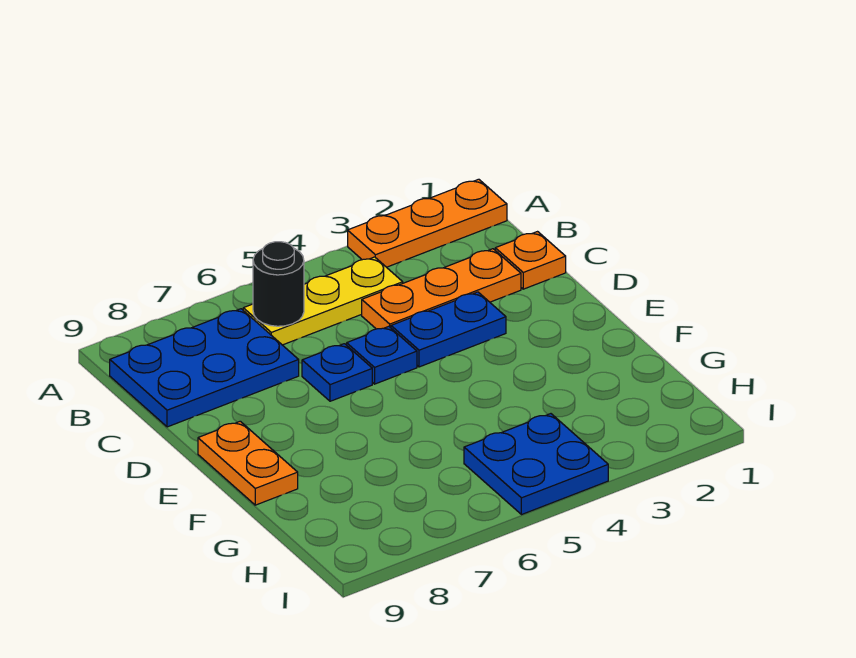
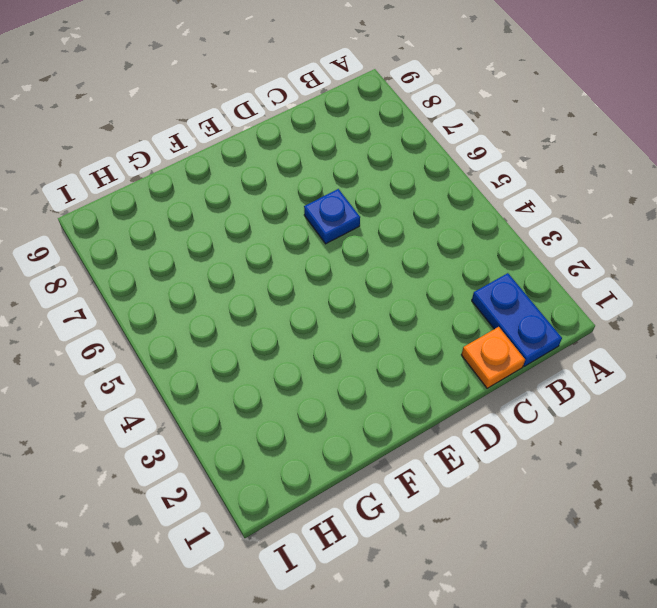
blue plate B1:B2 level 1 -> blue plate D3:D4 level 1
none -> orange plate A1:A3 level 1
none -> yellow plate B4:B6 level 1

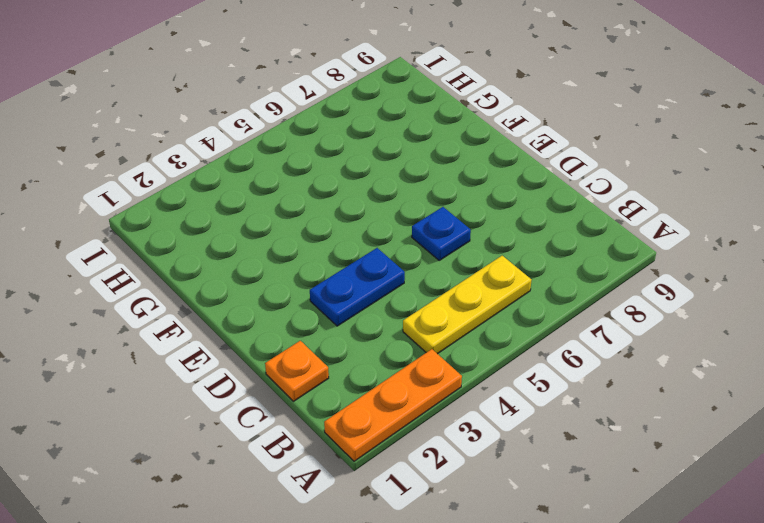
none -> blue plate B7:C9 level 1
none -> orange plate C2:C4 level 1

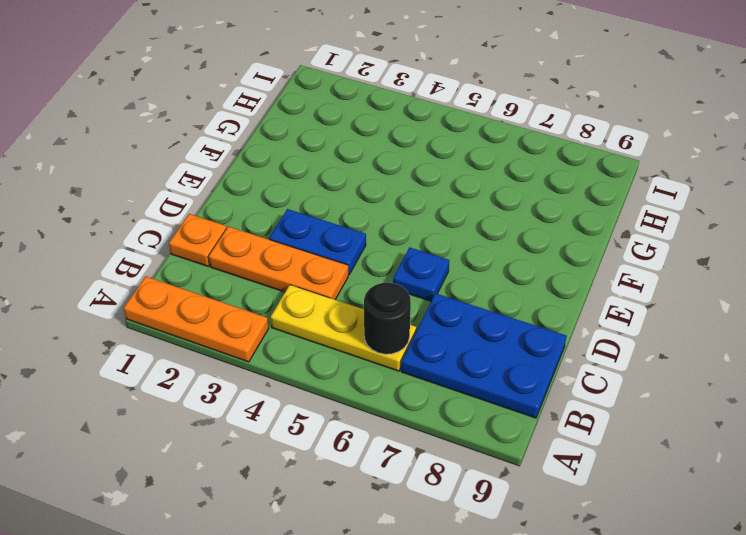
none -> blue plate D5 level 1
none -> orange plate E9:F9 level 1

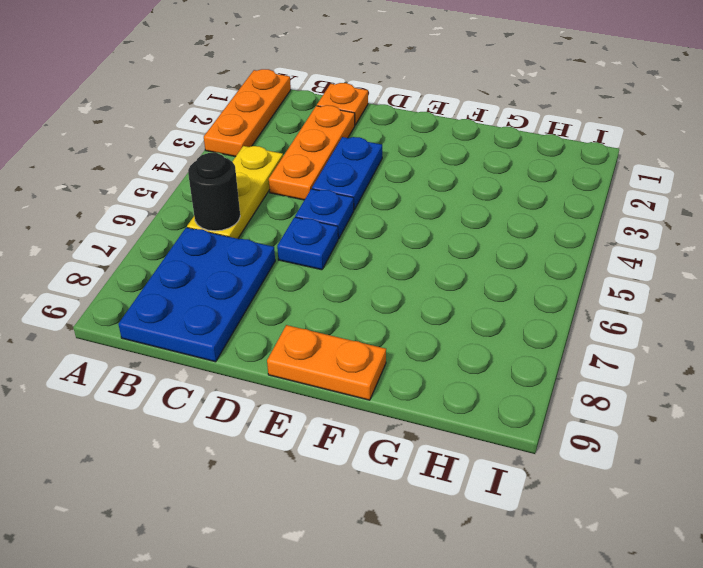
none -> blue plate H4:I5 level 1

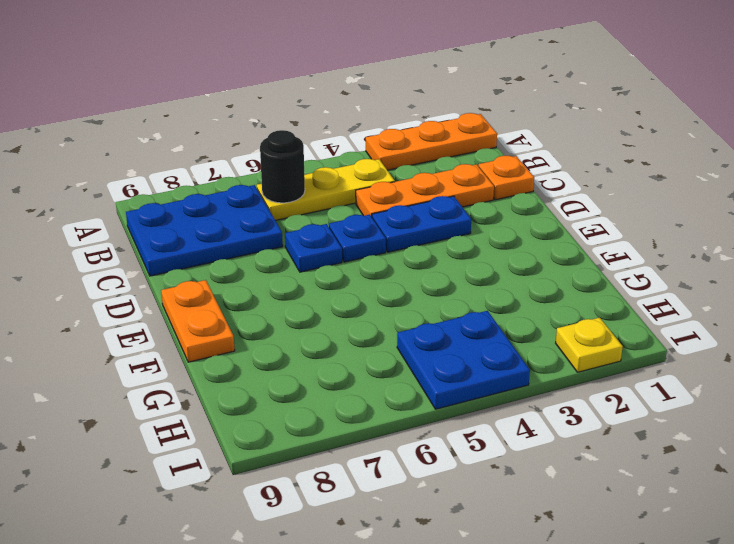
yellow plate I2 level 1 -> none

